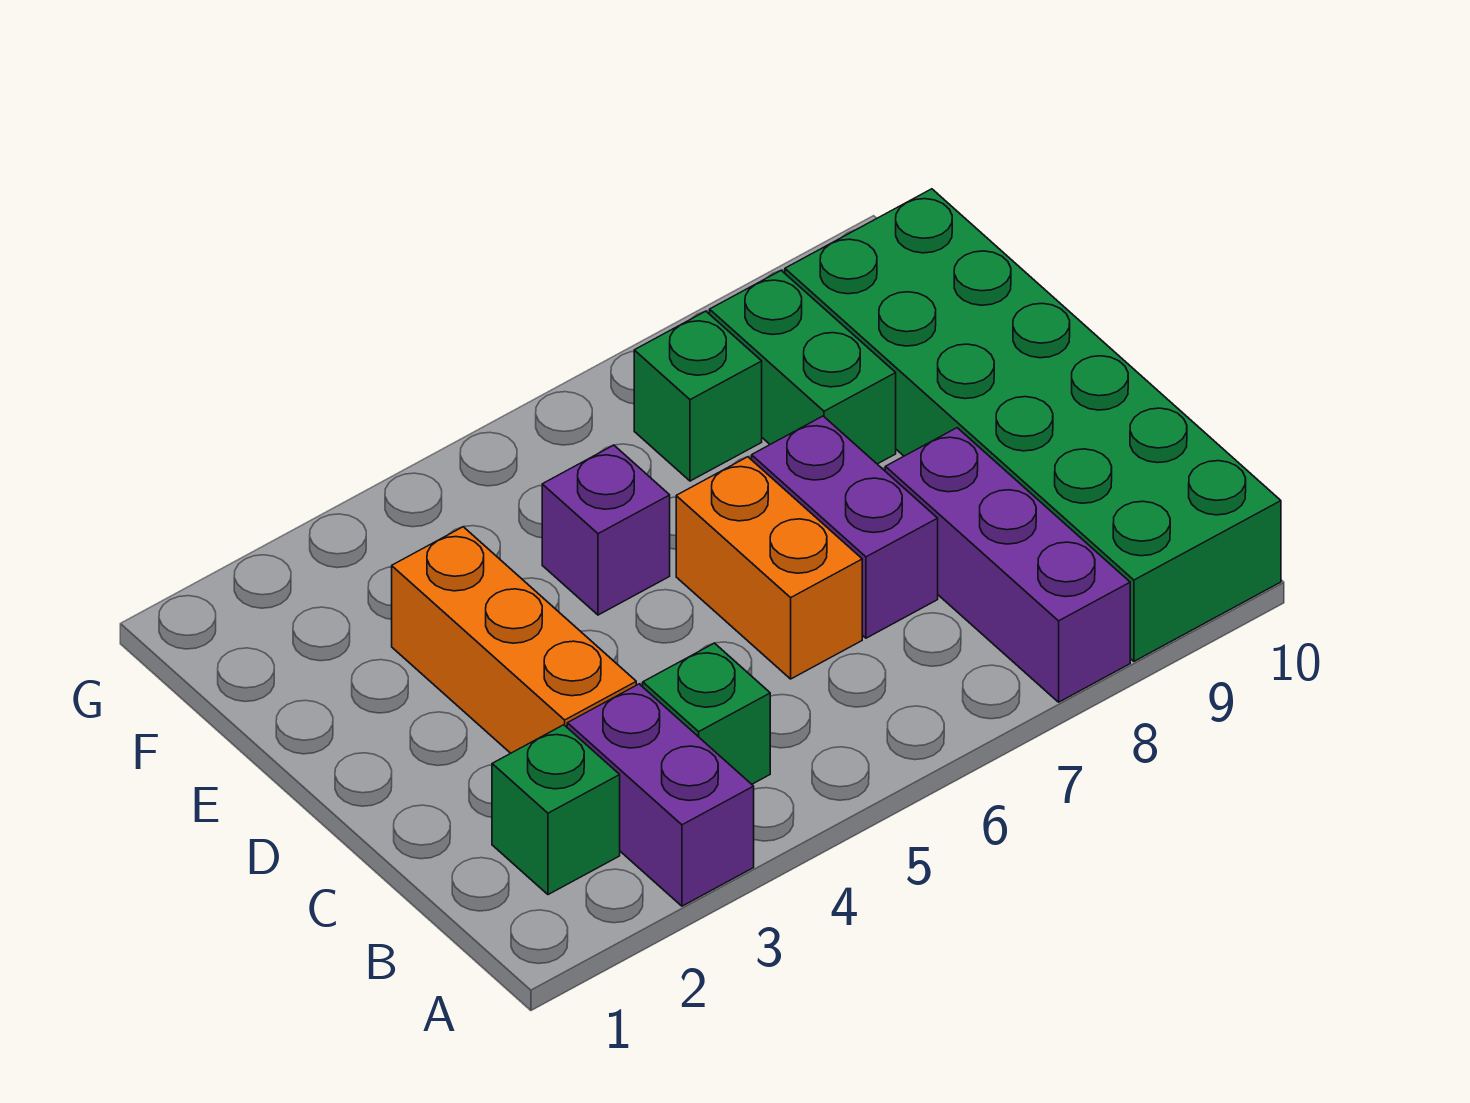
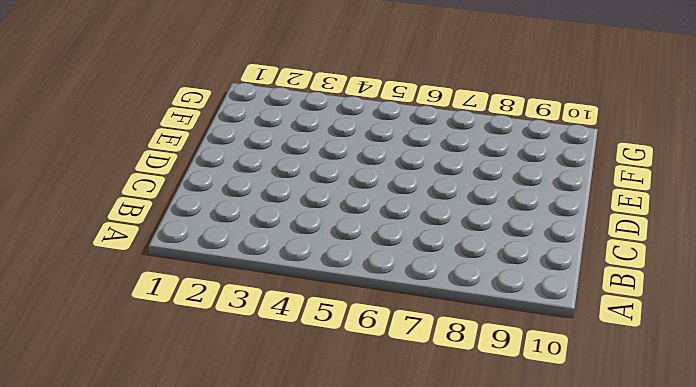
none -> purple brick A3:B3 level 1
none -> purple brick A8:C8 level 1

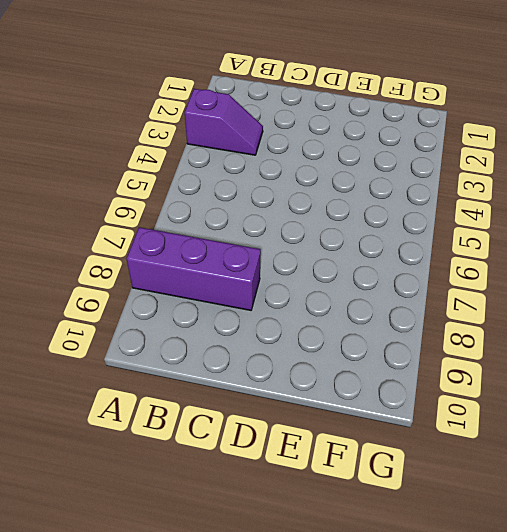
purple slope A3:B3 level 1 top A -> purple brick A3:B3 level 1
none -> green brick A9:F10 level 1
none -> green brick B2 level 1

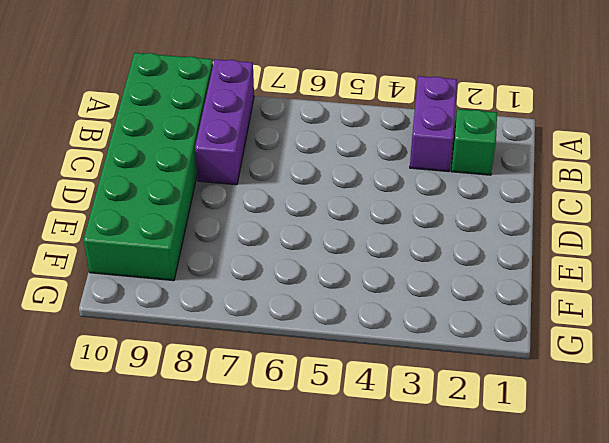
none -> green brick B4 level 1
none -> orange brick C3:E3 level 1

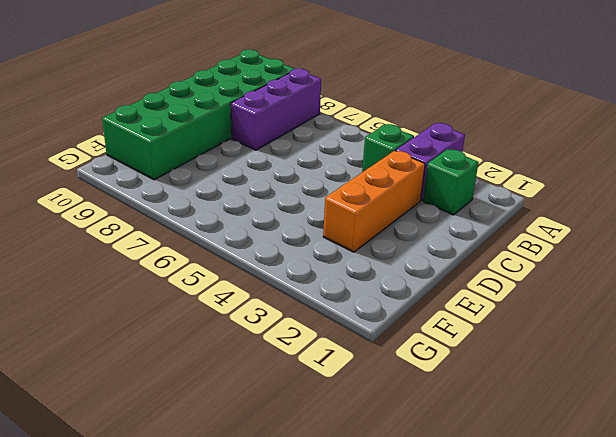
none -> orange brick C6:D6 level 1
none -> purple brick C7:D7 level 1

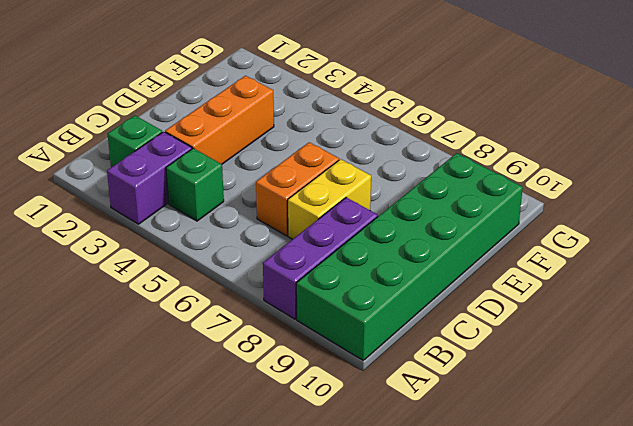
yellow brick C7:D7 level 1 -> purple brick C7:D7 level 1
none -> purple brick E5 level 1
none -> green brick E8:F8 level 1

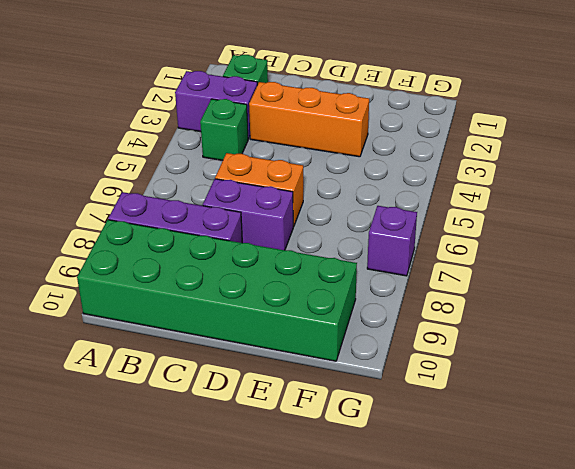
purple brick G7 level 1 -> purple brick E5 level 1
none -> green brick E8:F8 level 1
none -> green brick F7 level 1

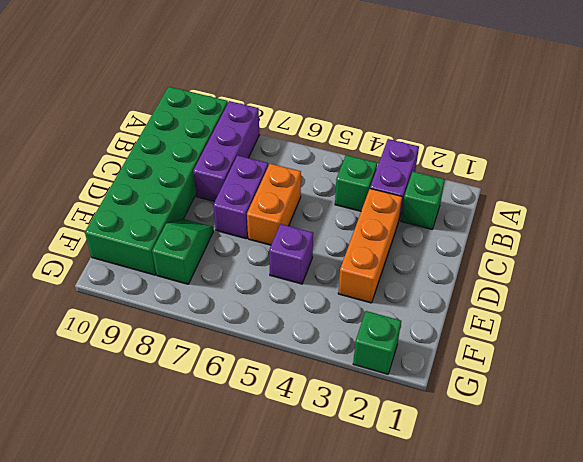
green slope E8:F8 level 1 top F -> green brick E8:F8 level 1
green brick G2 level 1 -> green brick F7 level 1

